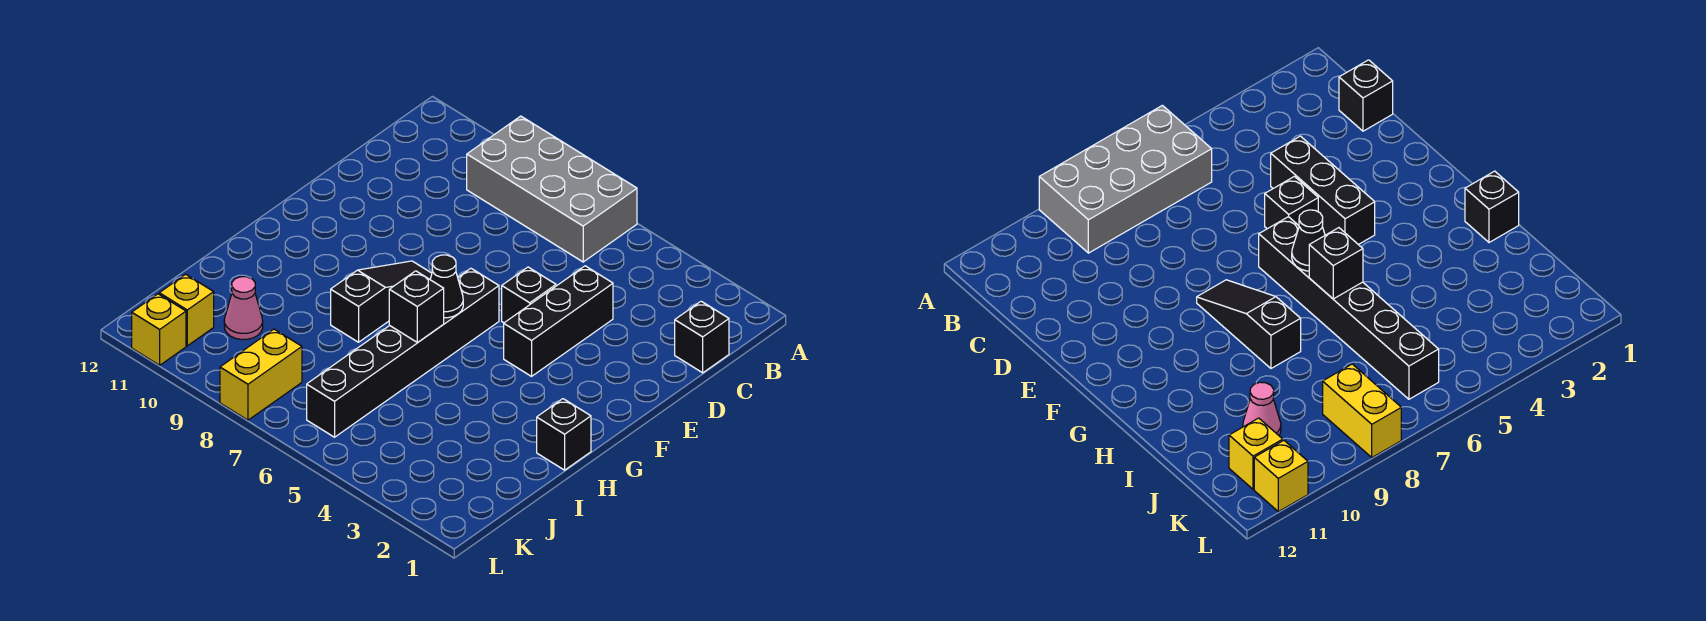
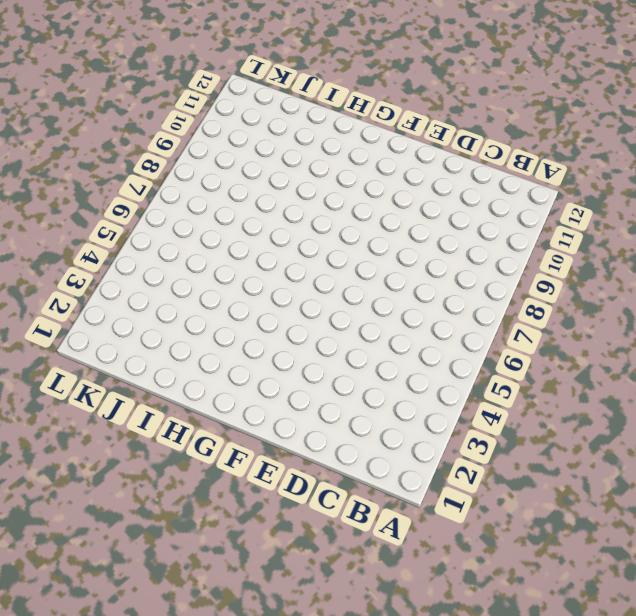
none -> grey brick A6:B9 level 1
none -> black brick C1 level 1
none -> black brick D4:F4 level 1

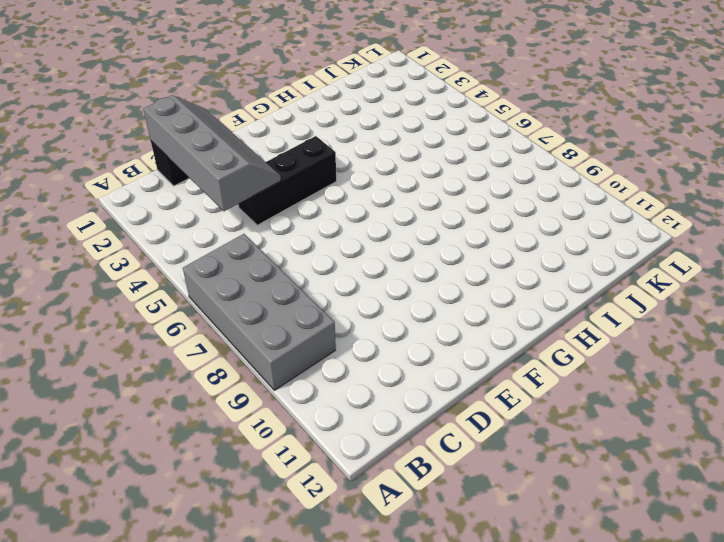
grey slope C1:D4 level 2 top C -> none
none -> black brick E5 level 1
none -> black brick F6:K6 level 1
none -> black slope F8:H8 level 1 top H

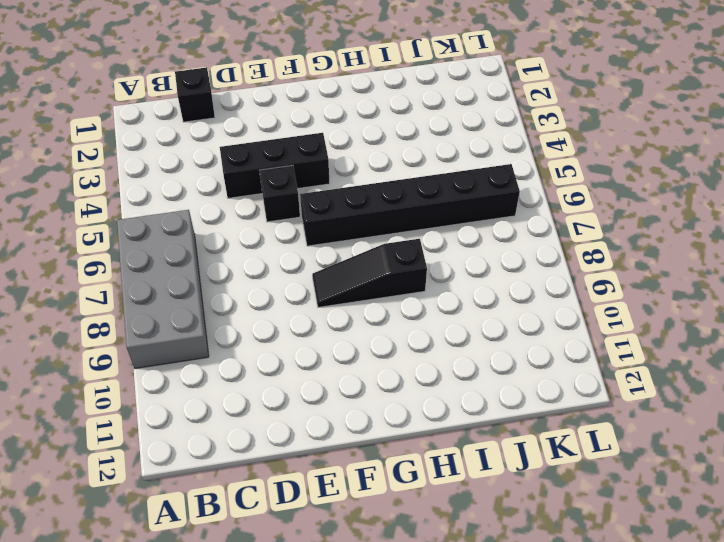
none -> black brick H1 level 1
none -> pink cone J10 level 1
none -> yellow brick K8:L8 level 1

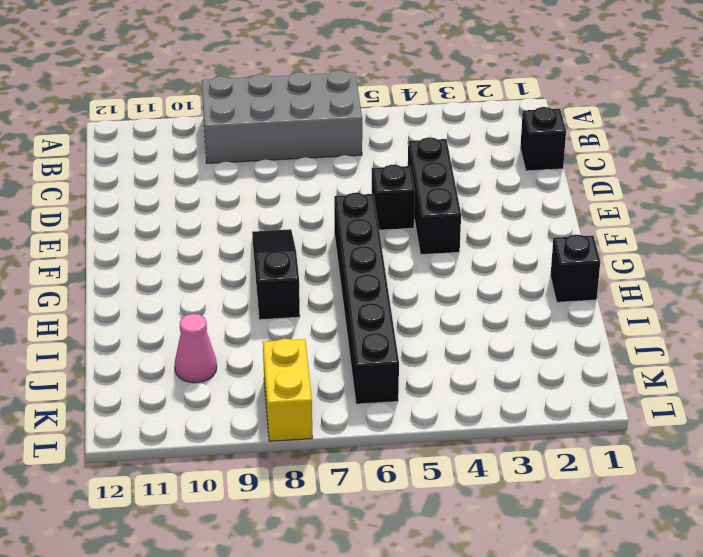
none -> yellow brick K11 level 1
none -> yellow brick L11 level 1
none -> black cone G6 level 2

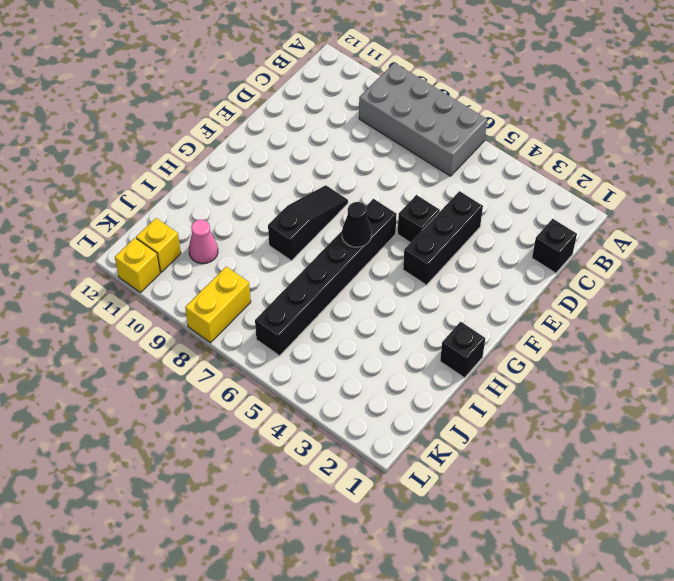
none -> black brick H6 level 2

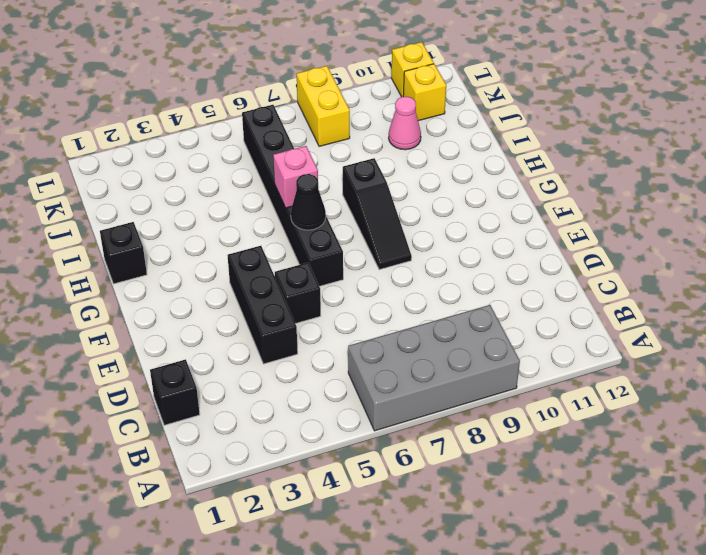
pink brick H6 level 2 -> black brick H6 level 2

